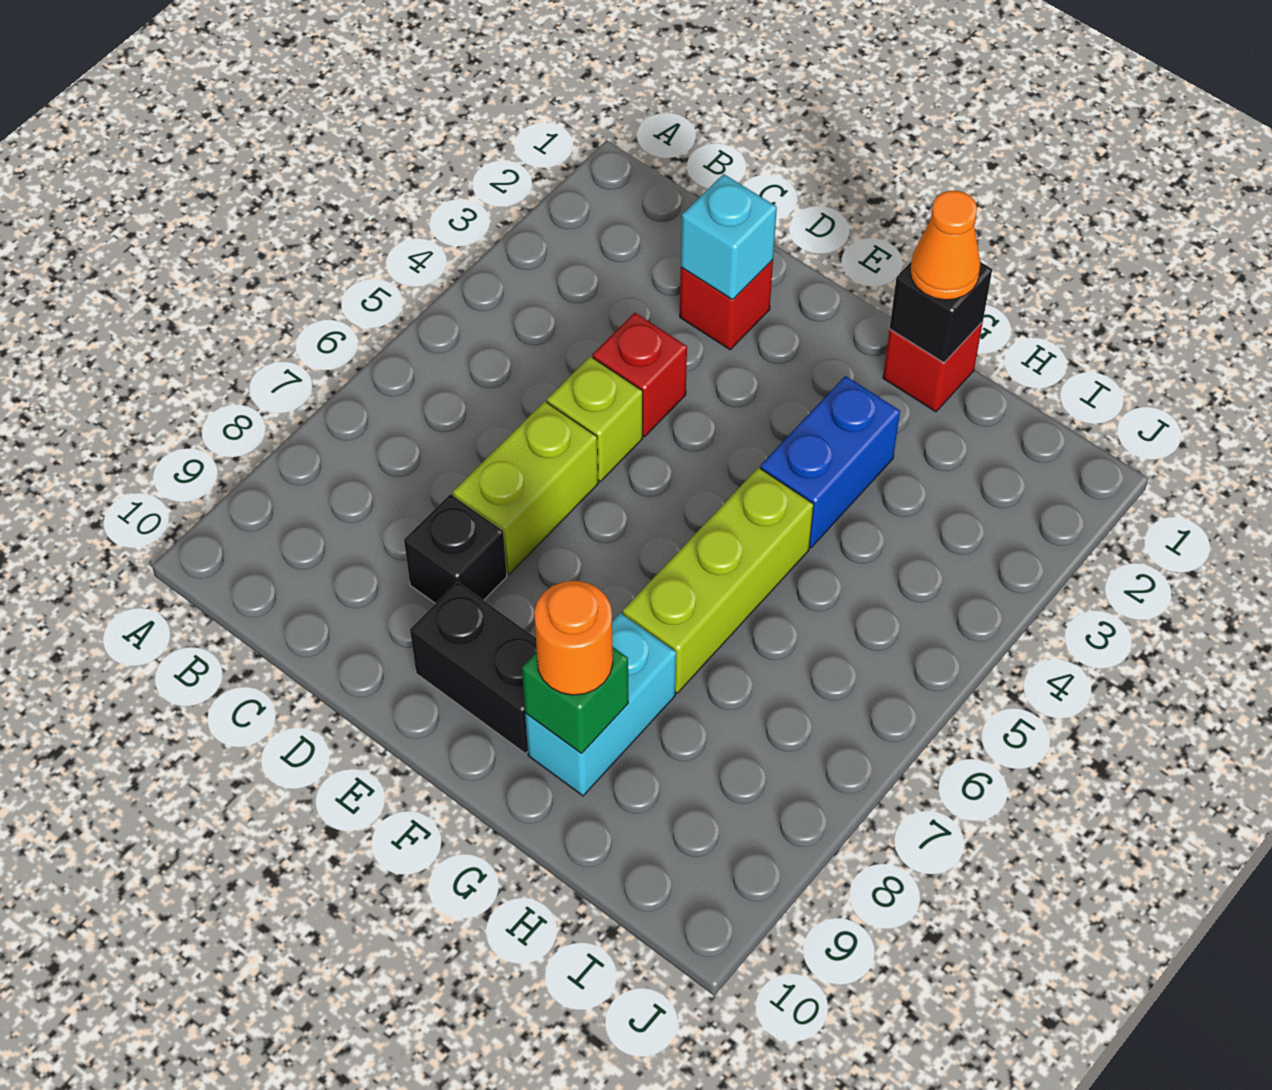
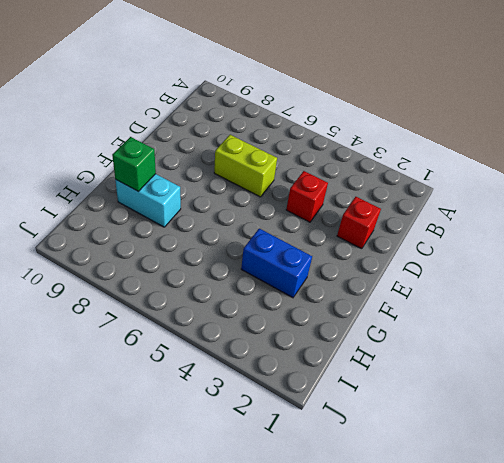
none -> lime brick D5 level 1
none -> black brick D8 level 1
none -> black brick E9:F9 level 1

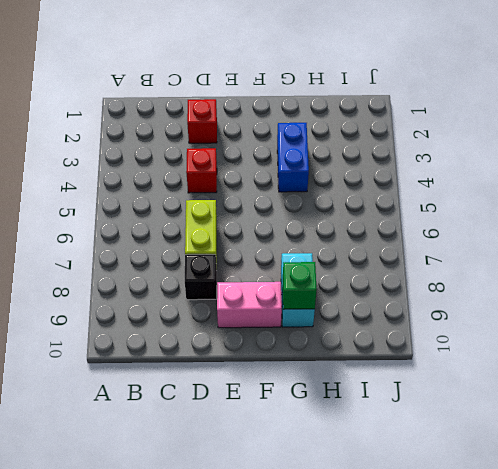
pink brick E9:F9 level 1 -> black brick E9:F9 level 1
none -> lime brick D5 level 1
none -> red brick G1 level 1
none -> lime brick G5:G7 level 1

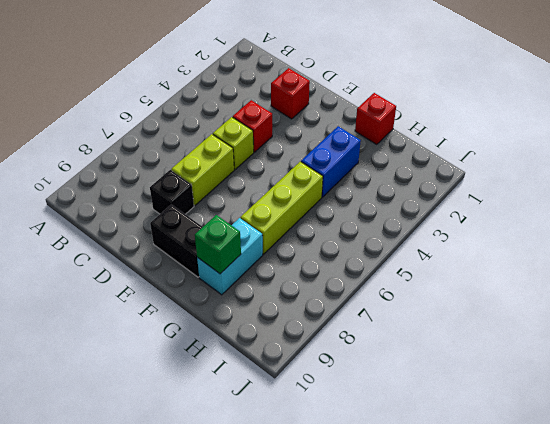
none -> cyan brick D2 level 2
none -> black brick G1 level 2
none -> orange cone G1 level 3

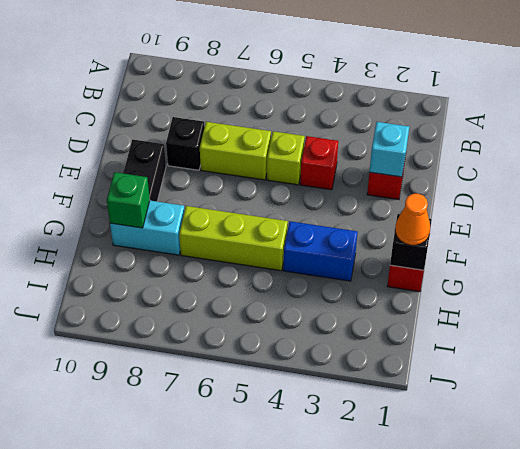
none -> orange round brick G9 level 3

